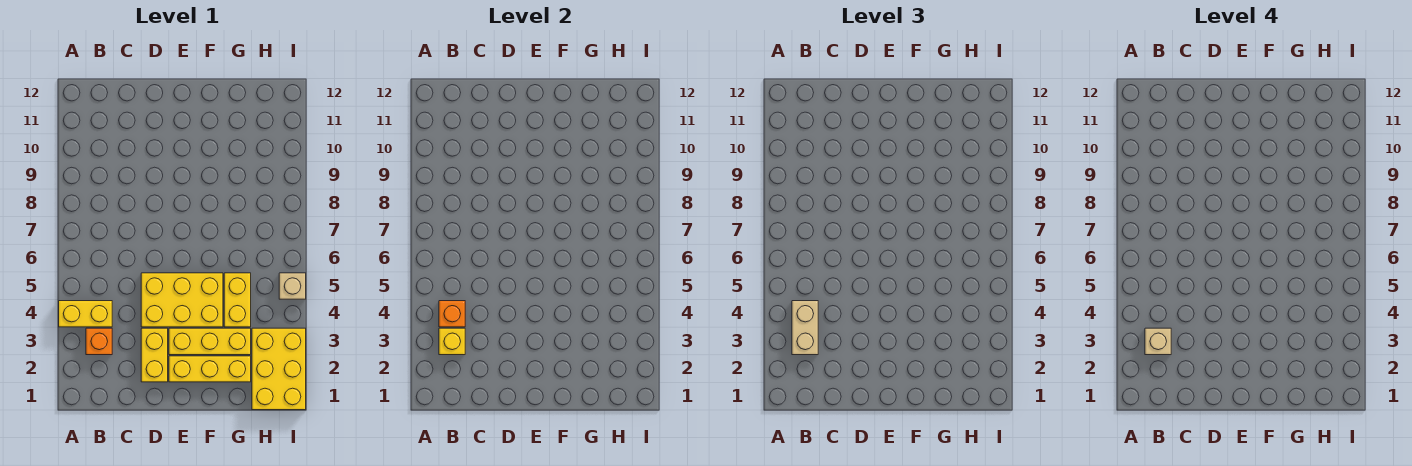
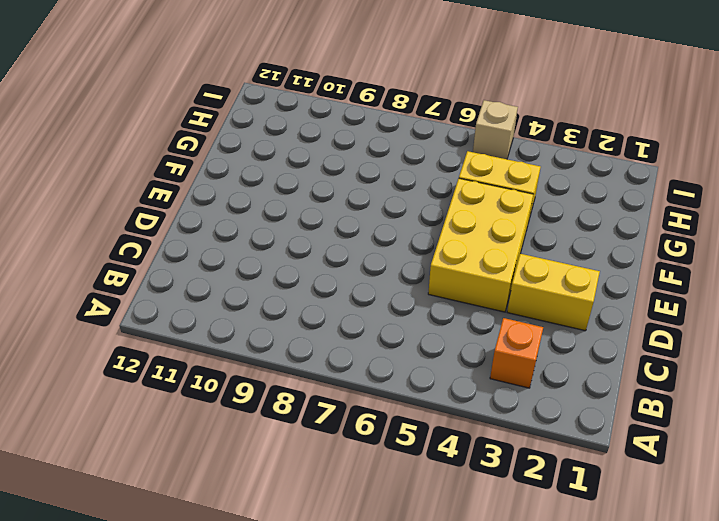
none -> yellow brick A4:B4 level 1
none -> yellow brick E2:G2 level 1
none -> yellow brick E3:G3 level 1

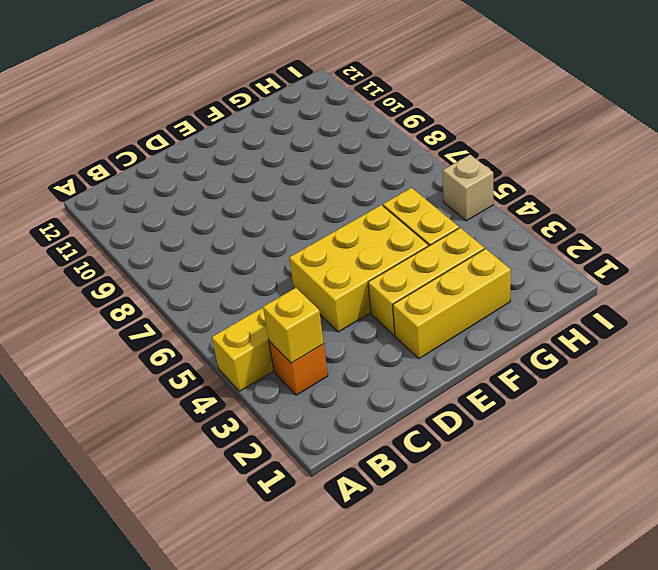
none -> yellow brick D2:D3 level 1
none -> yellow brick H1:I3 level 1
none -> orange brick B4 level 2

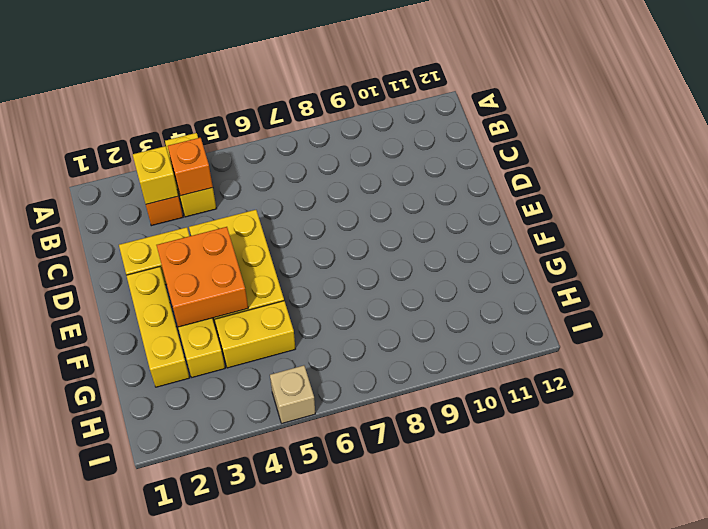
orange brick E3:F4 level 2 -> none
none -> yellow brick H1:I3 level 1
none -> tan brick B3:B4 level 3
none -> tan brick B3 level 4

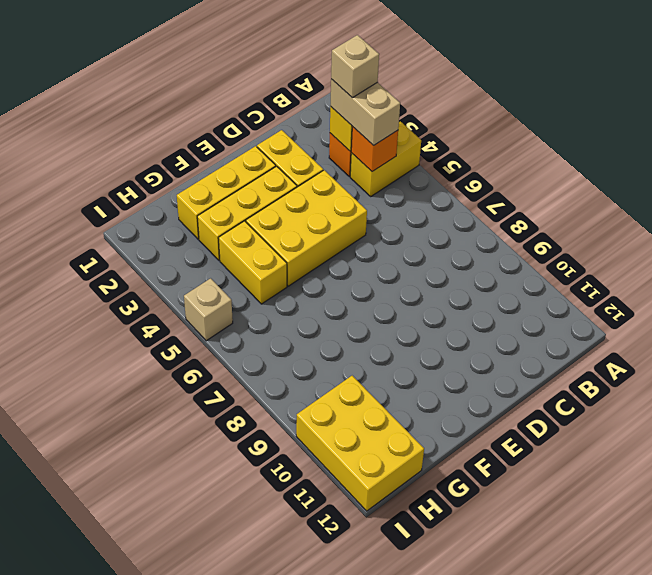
yellow brick H10:I12 level 1 -> yellow brick H1:I3 level 1

